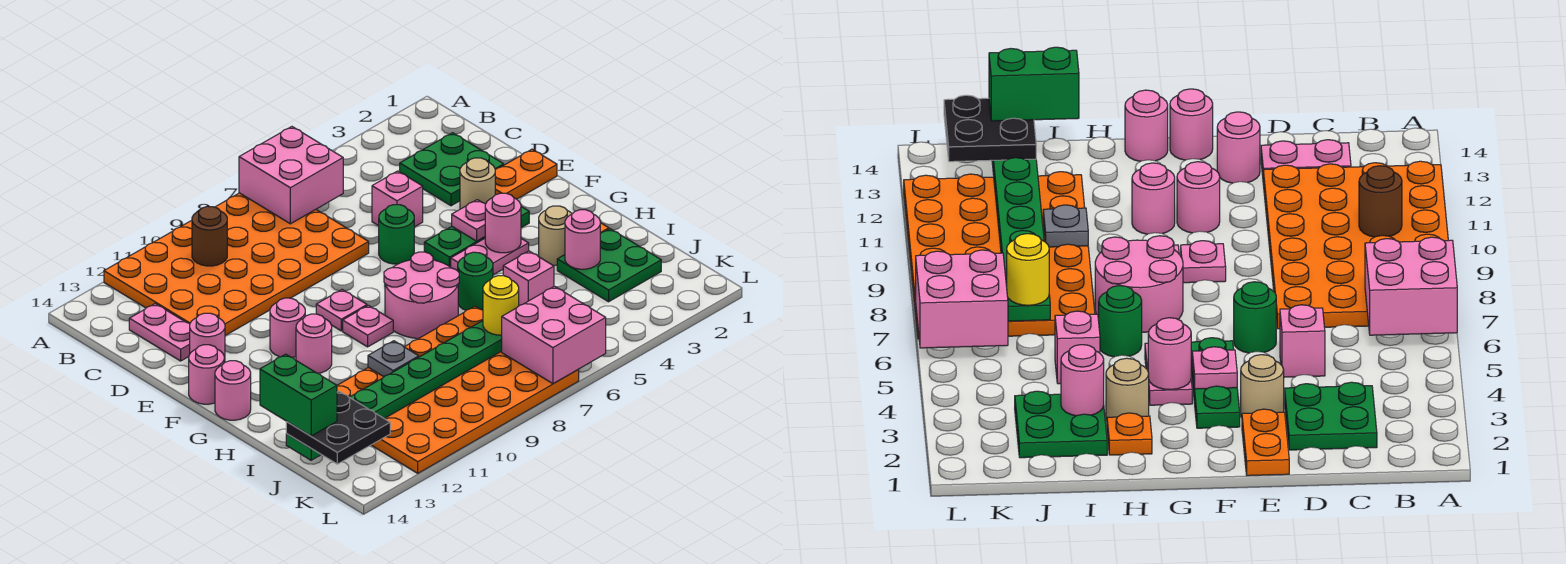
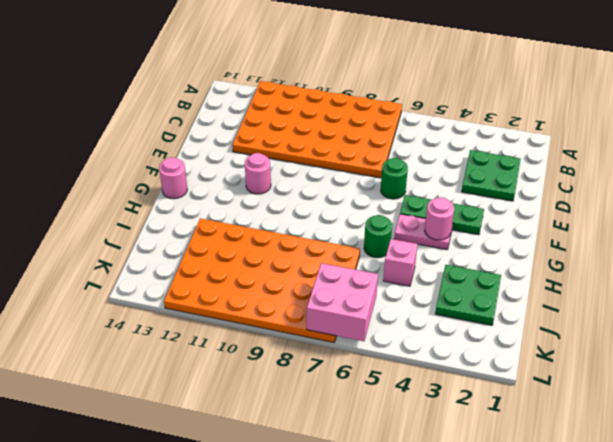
none -> pink plate C13:D13 level 1
none -> pink brick D5 level 1
none -> orange plate E1:E2 level 1
none -> tan round brick E3 level 1

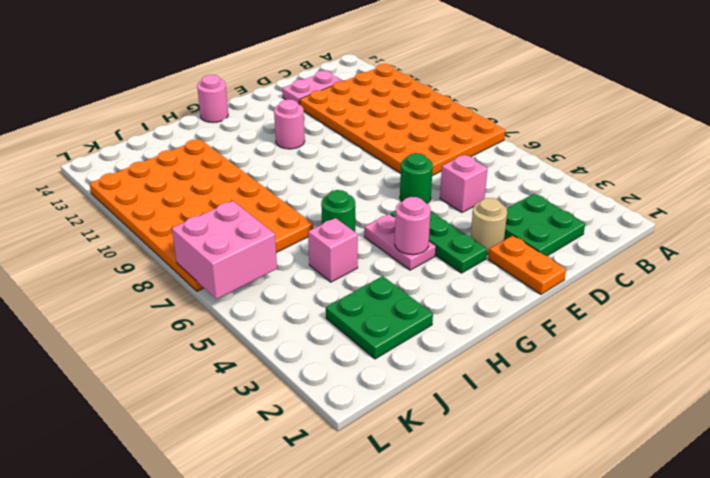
none -> pink round brick E13 level 1
none -> pink plate F9 level 1
none -> pink round brick F14 level 1
none -> pink round brick G7:H8 level 1

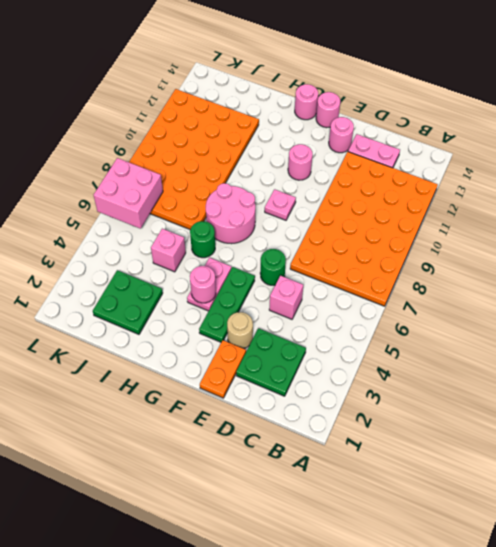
none -> pink plate G9 level 1
none -> pink round brick G11 level 1
none -> orange plate H2 level 1
none -> tan round brick H3 level 1

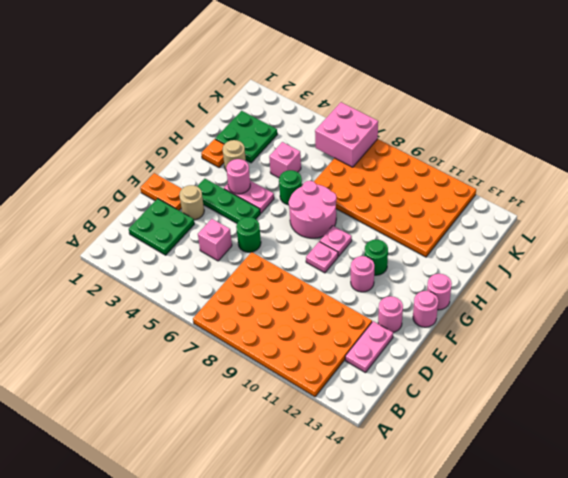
green round brick G11 level 1 -> pink round brick G11 level 1
none -> pink brick A6:B7 level 2
none -> brown round brick B10 level 2
none -> pink plate F4 level 2
none -> pink round brick I3 level 2

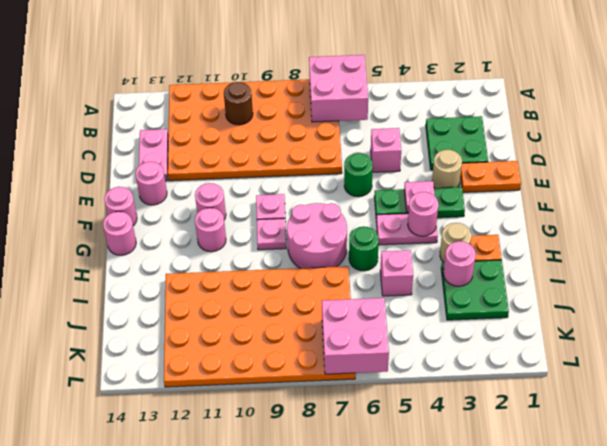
none -> grey plate I10 level 2
none -> green plate J7:J14 level 2
none -> yellow round brick J7 level 3
none -> black plate J13:K14 level 3

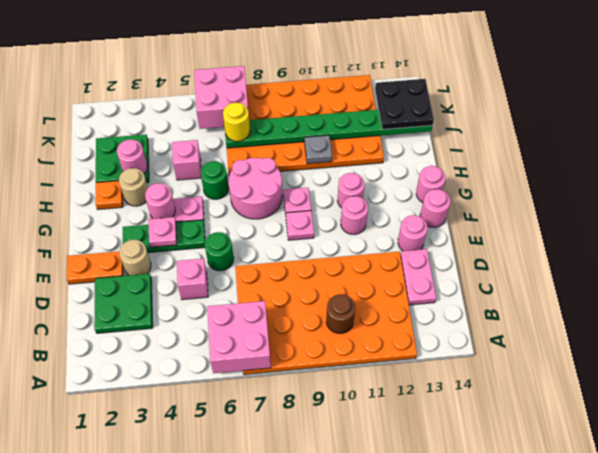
none -> green brick I14:J14 level 4

